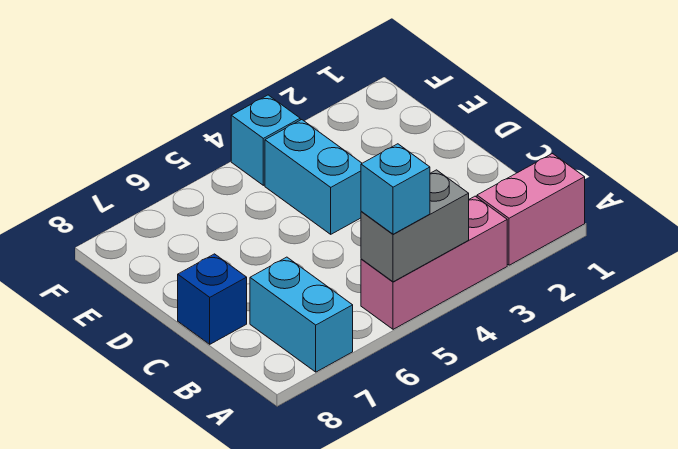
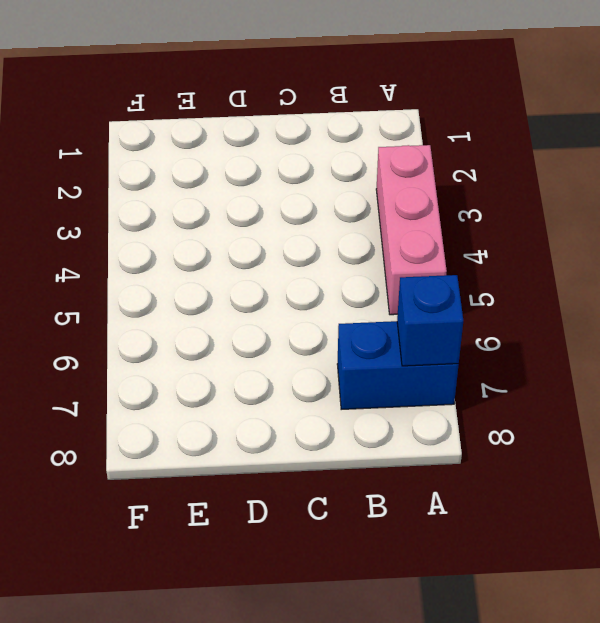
blue brick A7:B7 level 1 -> cyan brick A7:B7 level 1
blue brick A7 level 2 -> blue brick C8 level 1
none -> pink brick A1:A2 level 1
none -> cyan brick D4:E4 level 1

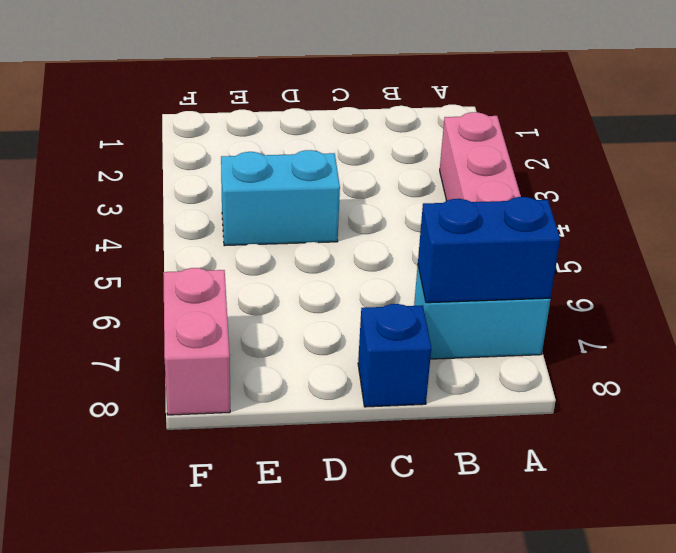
blue brick A7:B7 level 2 -> none
pink brick F7:F8 level 1 -> pink brick A1:A2 level 1
none -> cyan brick F4 level 1
none -> grey brick A4:A5 level 2

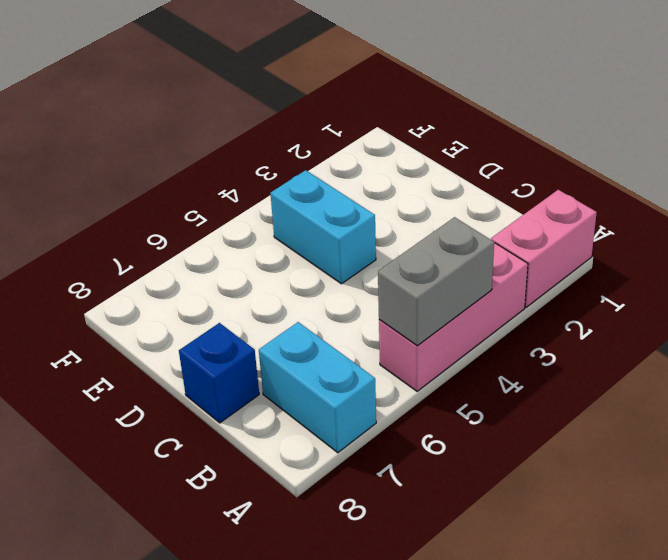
none -> cyan brick F4 level 1
none -> cyan brick A5 level 3

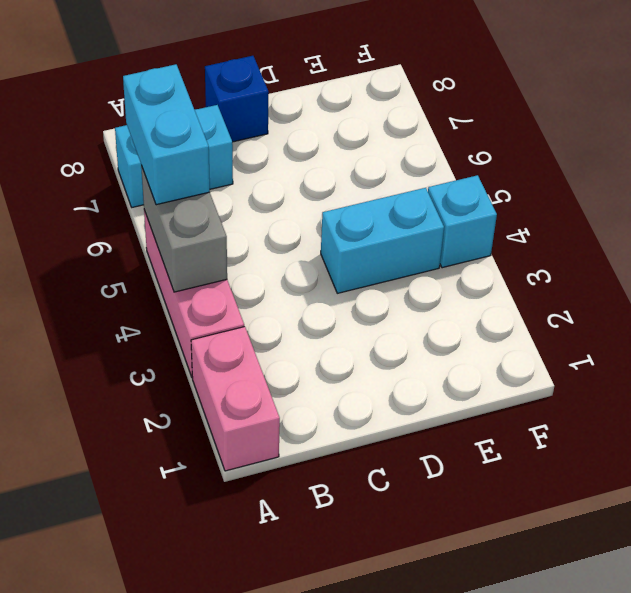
cyan brick A5:A6 level 3 -> cyan brick A5 level 3

